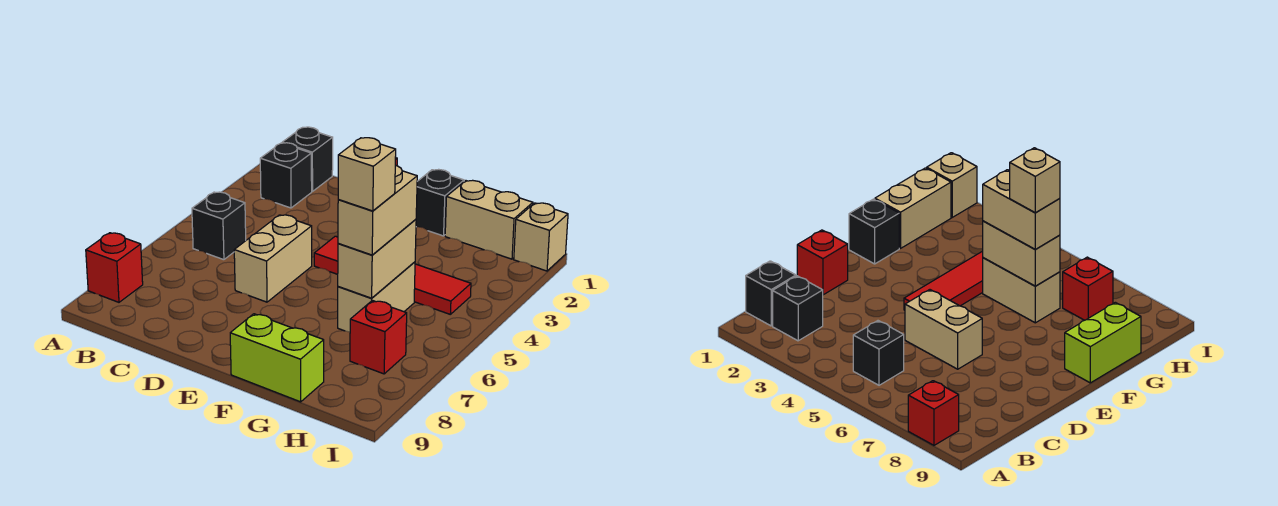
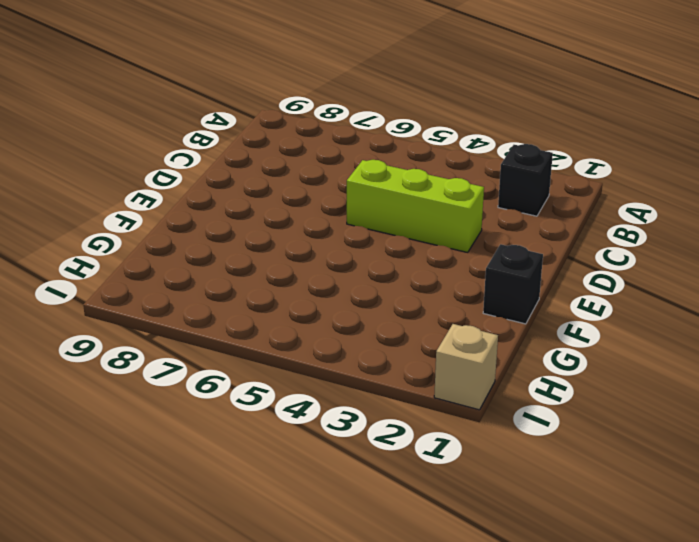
lime brick D3:D5 level 1 -> tan brick D5:D6 level 1
none -> red brick A8 level 1
none -> black brick B1 level 1
none -> black brick B5 level 1

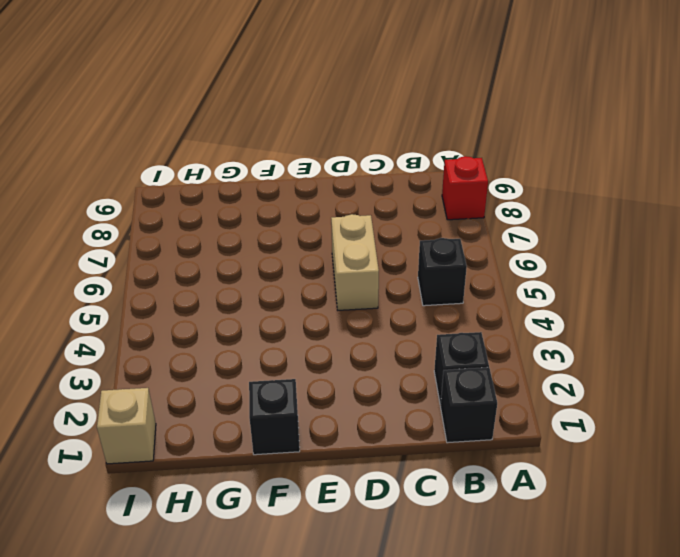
none -> red brick D1 level 1
none -> red tile E4:H4 level 1
none -> lime brick F9:G9 level 1

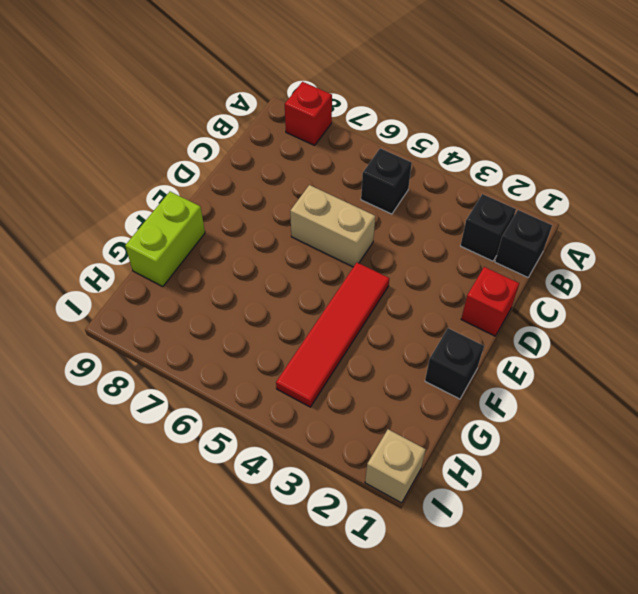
none -> tan brick G1:H1 level 1
none -> tan brick G5:G6 level 1
none -> red brick H7 level 1

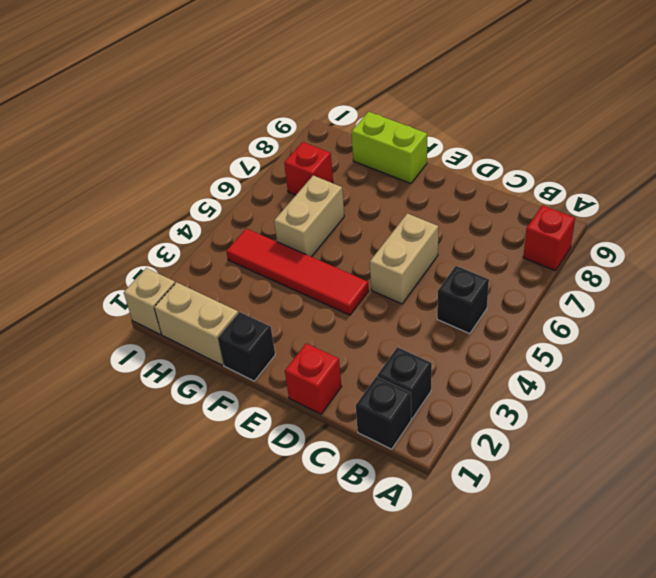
none -> tan brick G5:G6 level 2
none -> tan brick G5:G6 level 3
none -> tan brick G6 level 4

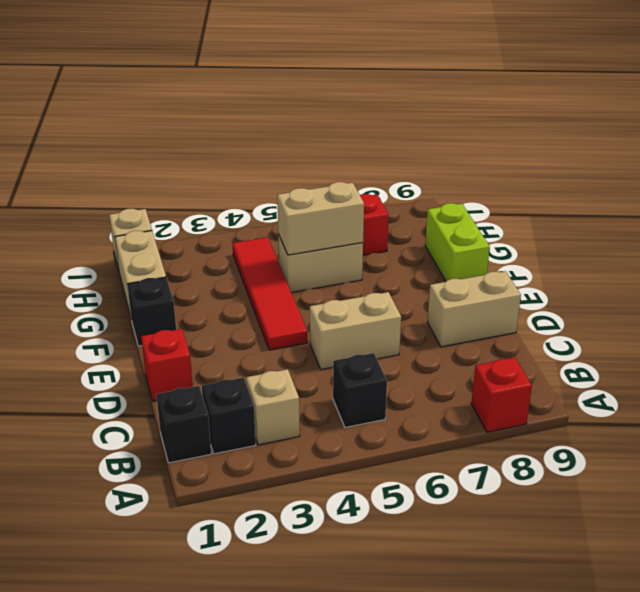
tan brick B3 level 1 -> tan brick G6 level 4
tan brick D8:D9 level 1 -> tan brick G5:G6 level 3

